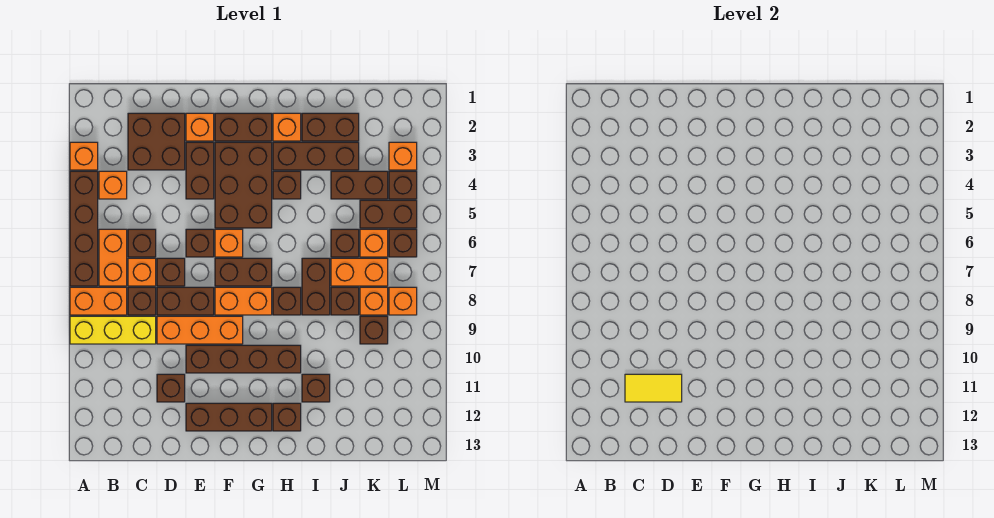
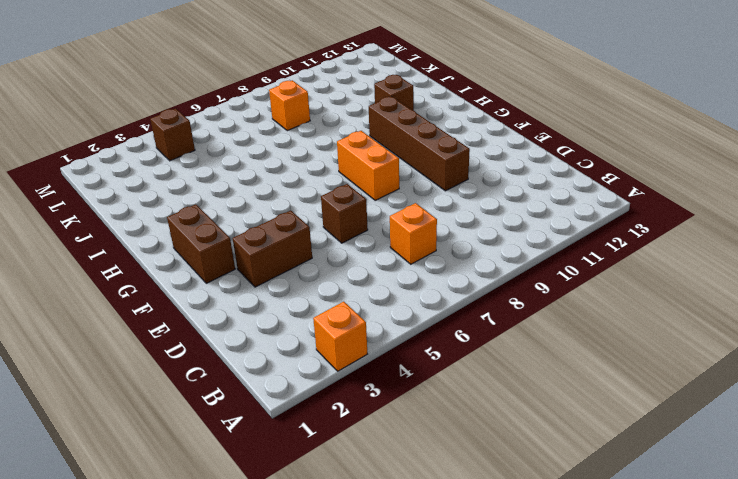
none -> brown brick A4:A7 level 1
none -> orange brick A8:B8 level 1
none -> yellow brick A9:C9 level 1
none -> orange brick B4 level 1

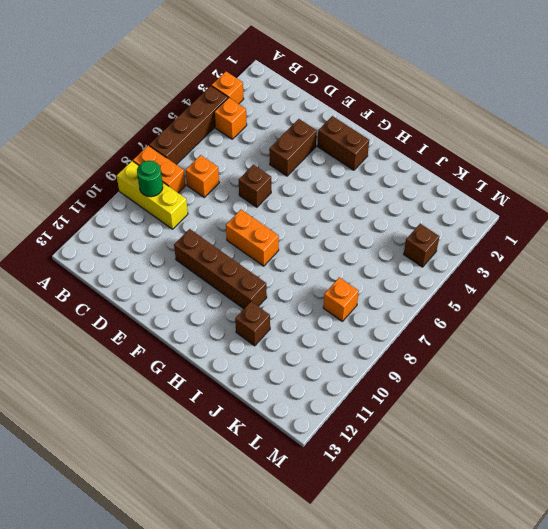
green round brick B9 level 2 -> none
none -> orange brick B6:B7 level 1
none -> brown brick C2:D3 level 1
none -> brown brick C6 level 1
none -> brown brick C8 level 1

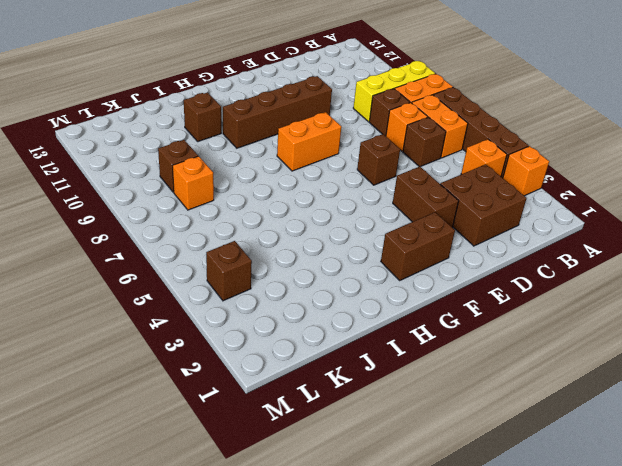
none -> brown brick D7 level 1
none -> brown brick D8:E8 level 1
none -> orange brick D9:F9 level 1
none -> brown brick D11 level 1

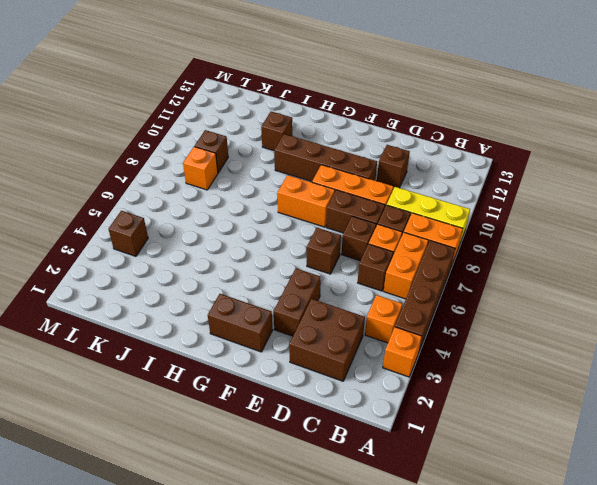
none -> orange brick E2 level 1
none -> brown brick E12:G12 level 1
none -> brown brick F3:G5 level 1
none -> orange brick F6 level 1

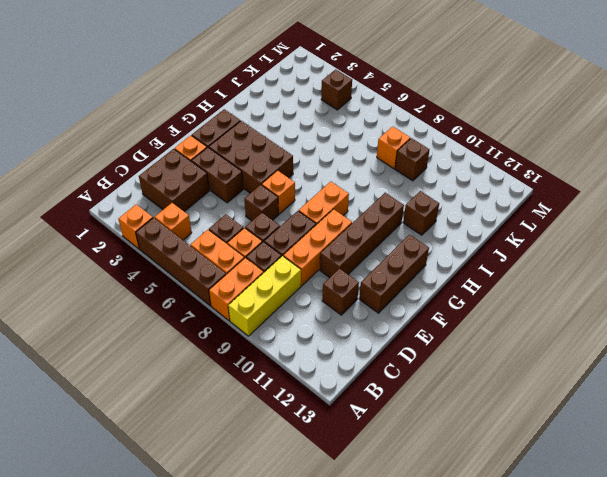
none -> brown brick F7:G7 level 1
none -> orange brick H2 level 1
none -> brown brick H3:J3 level 1
none -> brown brick H4 level 1

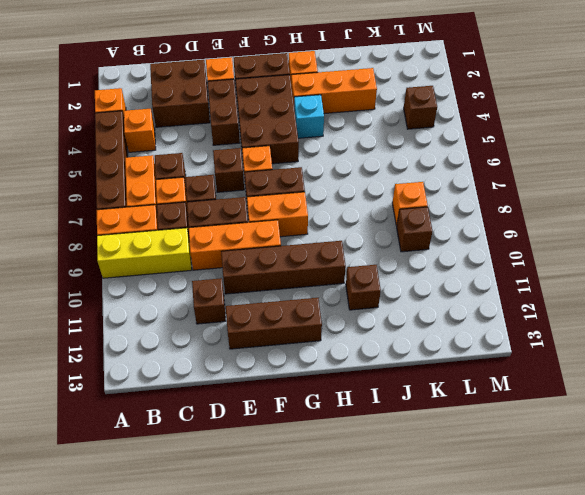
orange brick H3:J3 level 1 -> brown brick H3:J3 level 1
cyan brick H4 level 1 -> brown brick H4 level 1
none -> brown brick H8 level 1
none -> brown brick H12 level 1
none -> brown brick I2:J2 level 1
none -> brown brick I7:I8 level 1

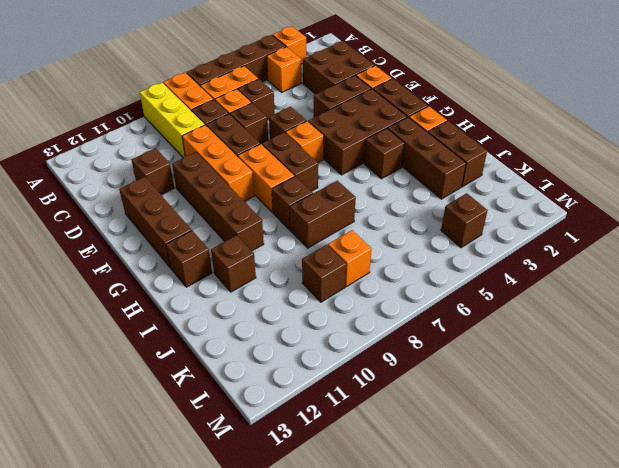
none -> brown brick J4:K4 level 1
none -> brown brick J6 level 1
none -> orange brick J7:K7 level 1
none -> brown brick J8 level 1

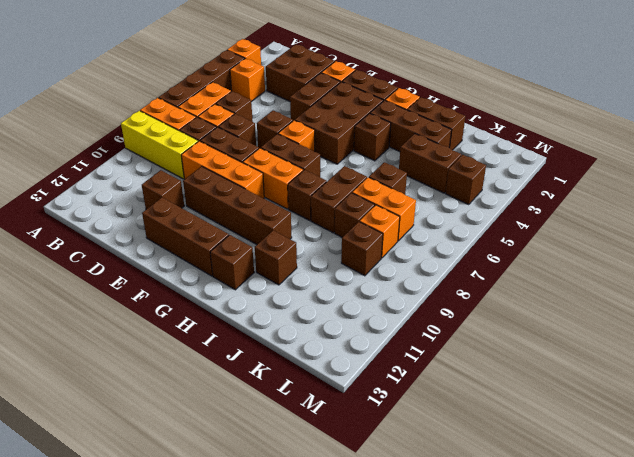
none -> brown brick K5:L5 level 1
none -> orange brick K6 level 1
none -> orange brick L3 level 1
none -> brown brick L6 level 1

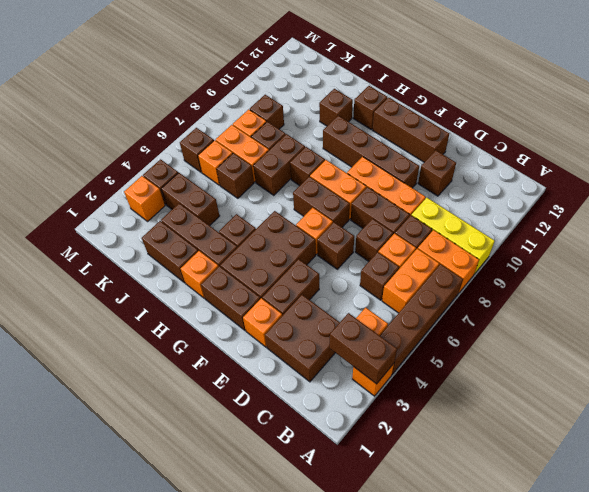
brown brick A3:B3 level 2 -> brown brick K5:L5 level 1
none -> orange brick L8 level 1
none -> yellow tile C11:D11 level 2

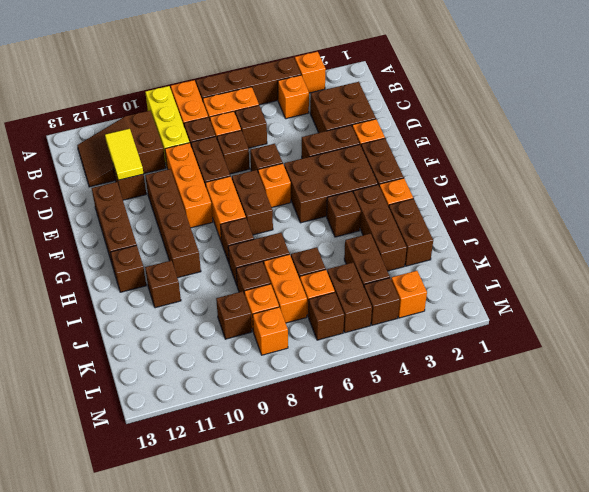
brown slope B10:C12 level 1 top 10 -> none

